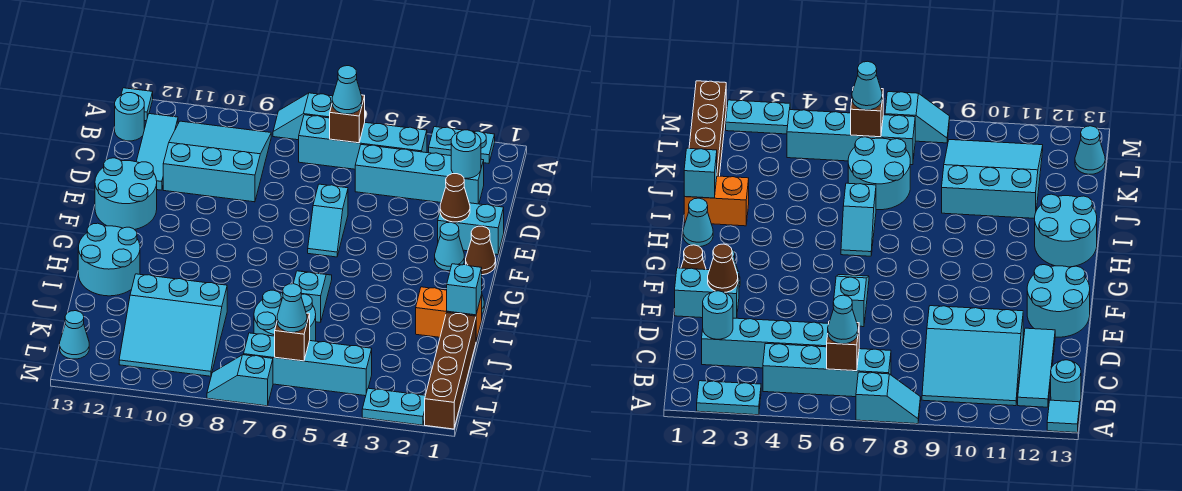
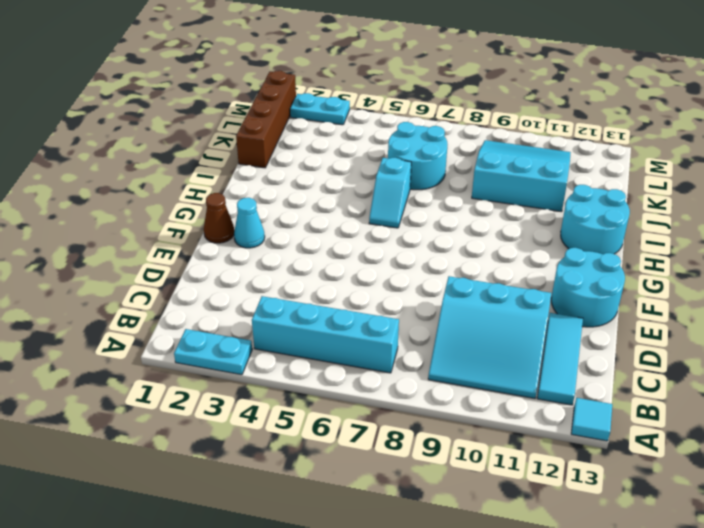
none -> cyan slope A7:A8 level 1 top 7
none -> cyan round brick B13 level 1
none -> cyan brick C2:C5 level 1
none -> cyan brick E1:E2 level 1

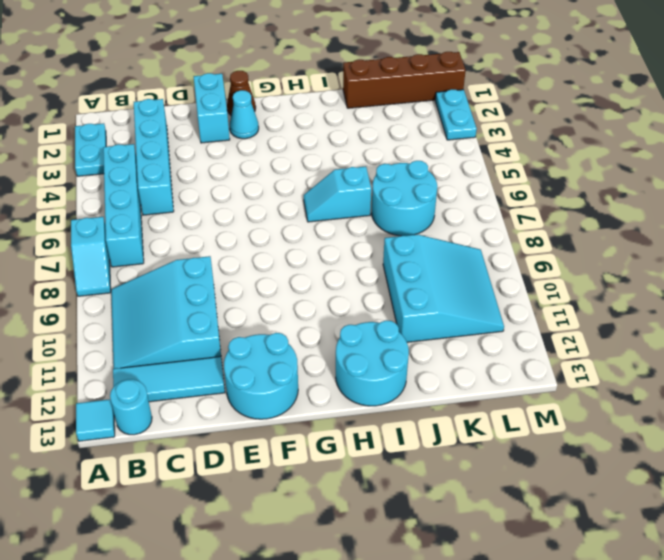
none -> cyan slope E6:F6 level 1 top E
none -> cyan cone H1 level 1
none -> orange brick I1:I2 level 1
none -> cyan brick L4:L7 level 1

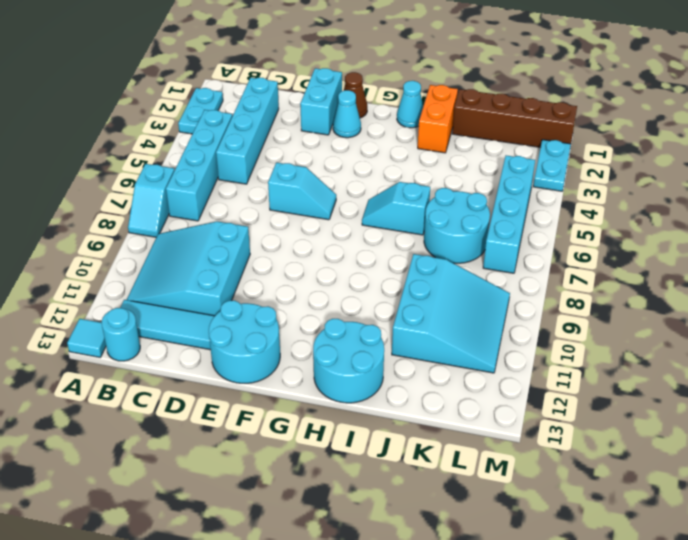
none -> cyan cone L13 level 1
none -> cyan slope M7:M8 level 1 top 7
none -> brown brick B6 level 2
none -> cyan round brick C2 level 2

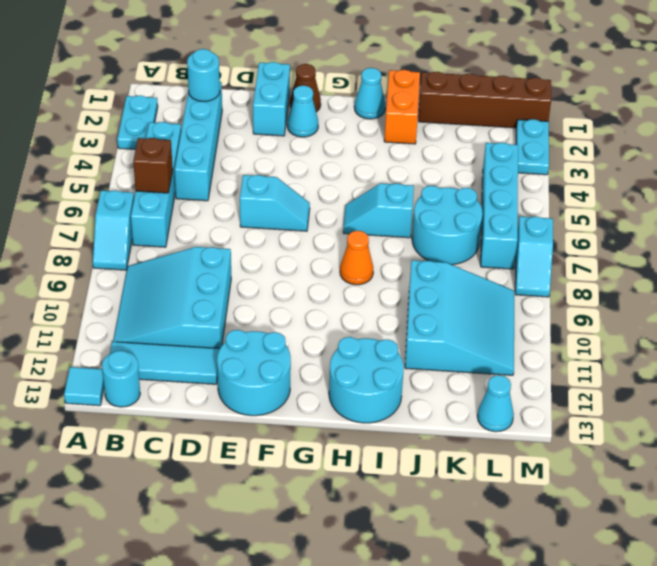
orange cone H8 level 1 -> none
none -> brown cone E2 level 2
none -> cyan brick I1 level 2
none -> brown brick L6 level 2
none -> cyan cone B6 level 3

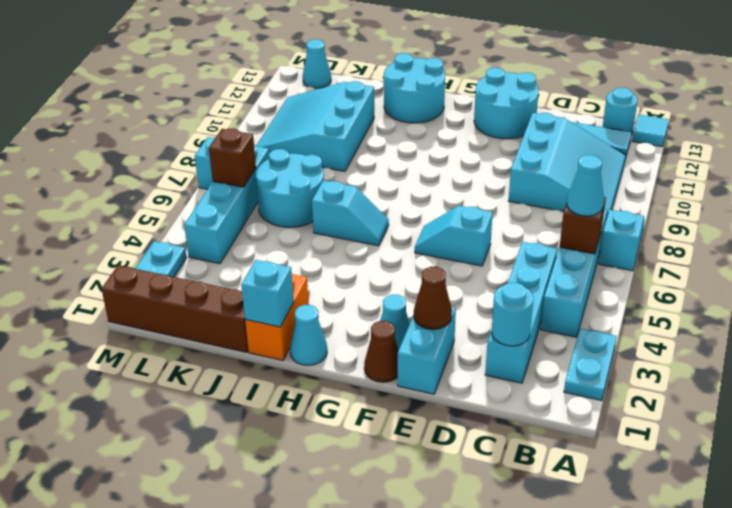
none -> cyan cone L6 level 3

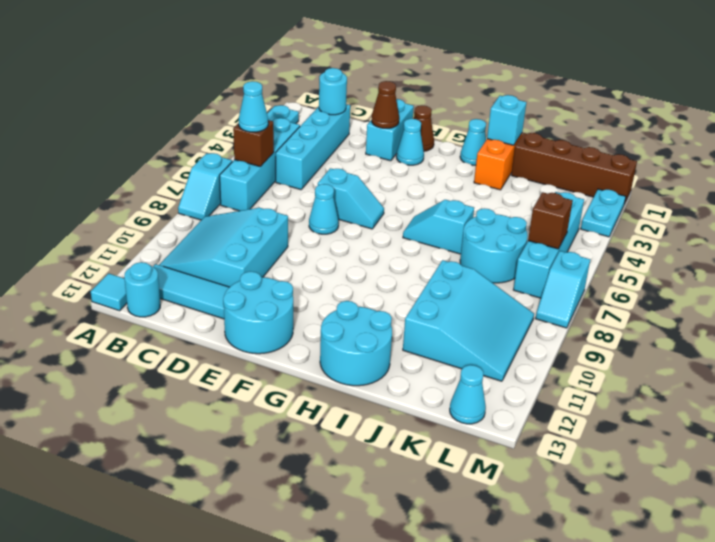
cyan cone E7 level 1 -> cyan cone L6 level 3

